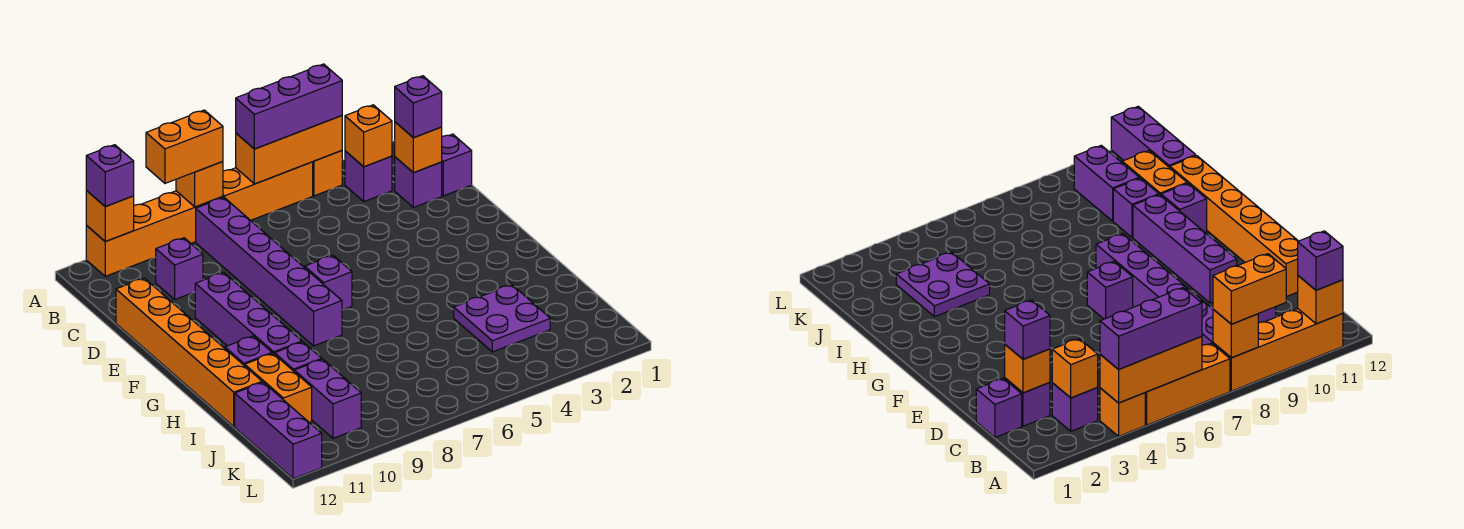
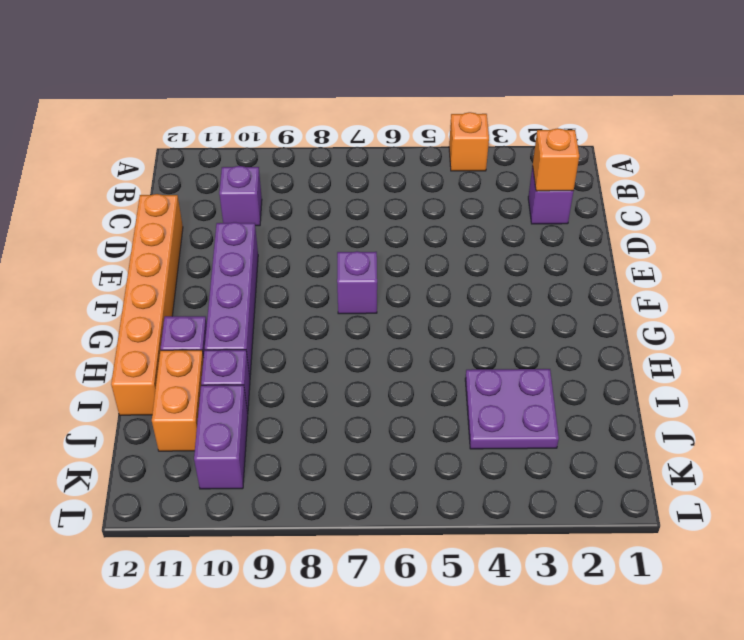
none -> orange brick A5:A7 level 1
none -> orange brick A8:A11 level 1
none -> purple brick B3 level 1

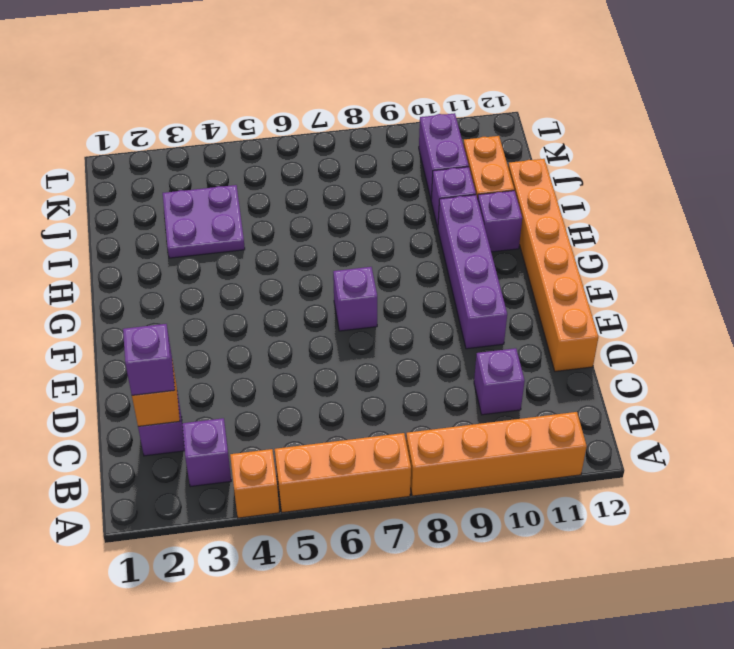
none -> purple brick B8:G8 level 1
none -> purple brick C1 level 1
none -> purple brick J12:L12 level 1

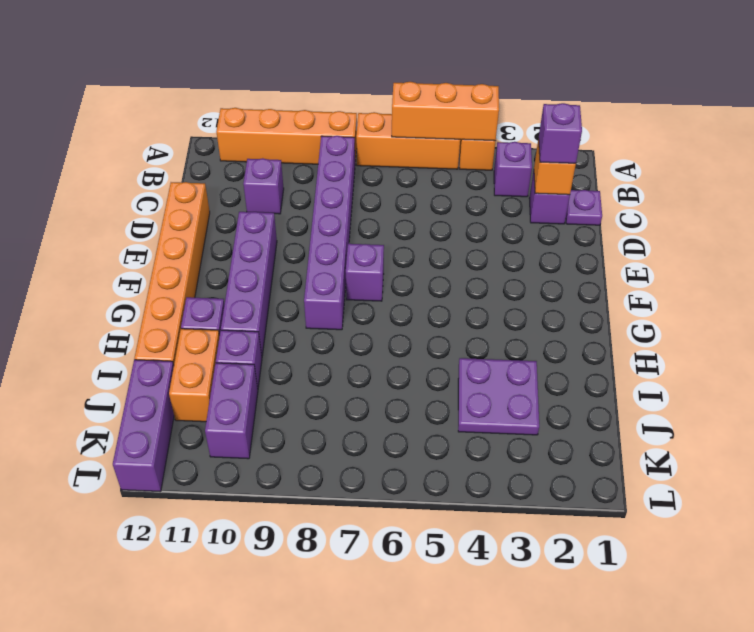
purple plate C1 level 1 -> purple brick C1 level 1
none -> orange brick A8 level 2
none -> orange brick A11 level 2
none -> orange brick B3 level 2

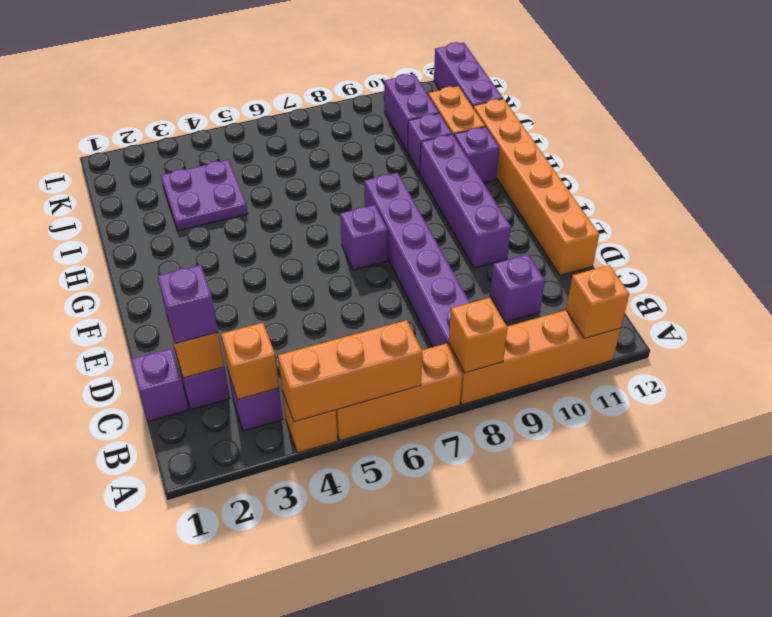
none -> purple brick A4:A6 level 3
none -> orange brick A8:A9 level 3
none -> purple brick A11 level 3

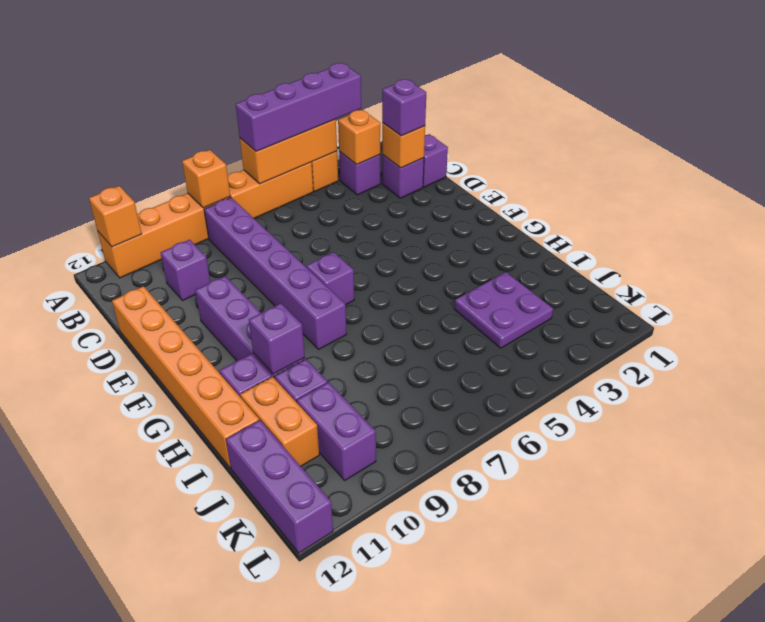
purple brick A3:A6 level 3 -> purple brick A4:A6 level 3
purple brick H10 level 2 -> purple brick A11 level 3
none -> orange brick A8:A9 level 3

